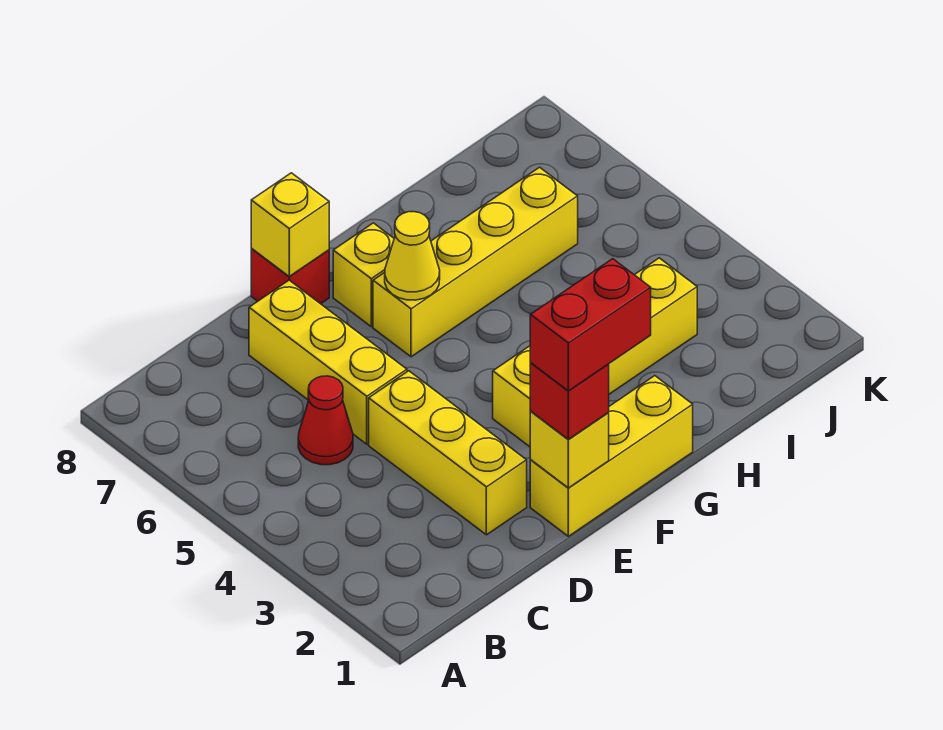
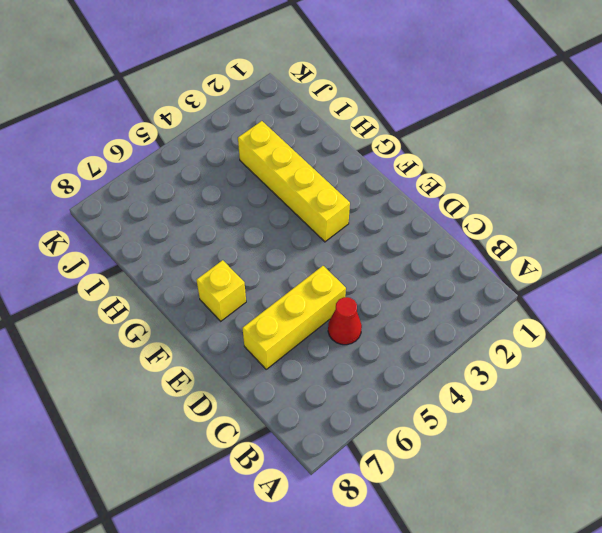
none -> yellow brick D2:D4 level 1
none -> yellow brick E1:G1 level 1
none -> red brick E8 level 1

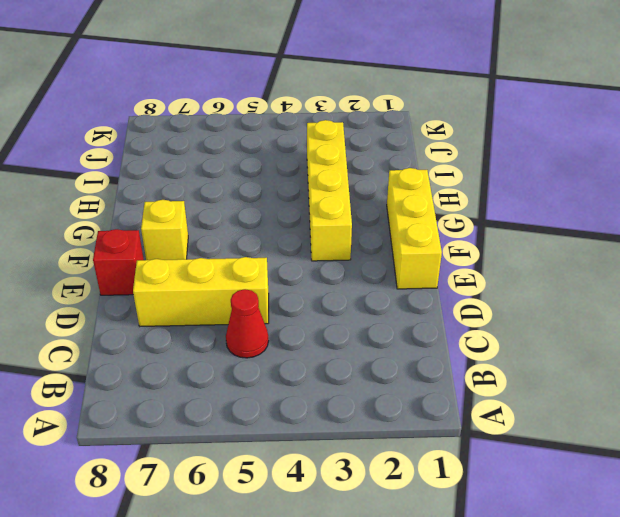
none -> yellow brick D2:D4 level 1
none -> yellow brick F6:I6 level 1
none -> yellow brick E1 level 2

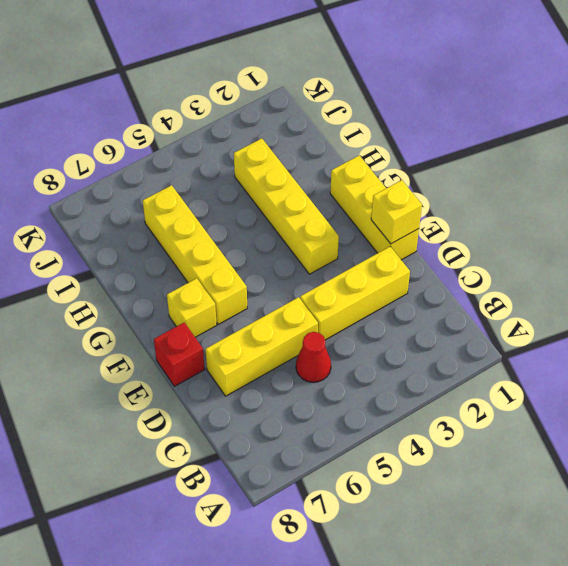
none -> yellow brick E8 level 2
none -> yellow cone F6 level 2
none -> red brick E1 level 3

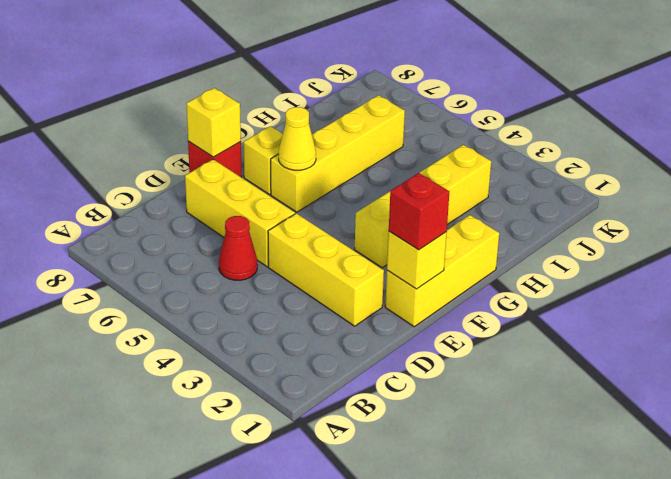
none -> red brick E1:F1 level 4

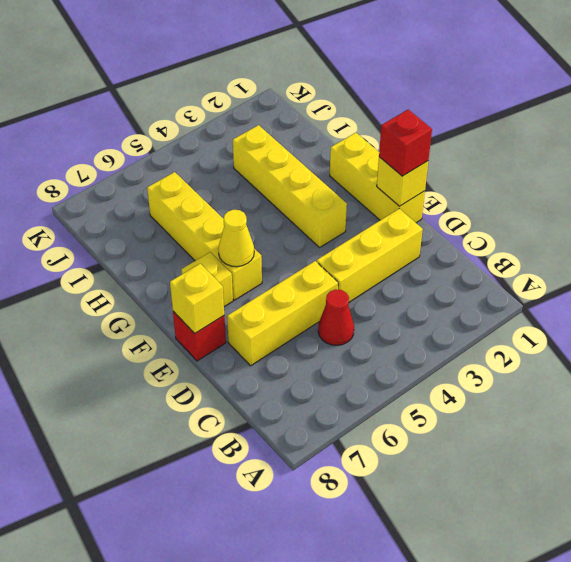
none -> red brick E1:F1 level 4

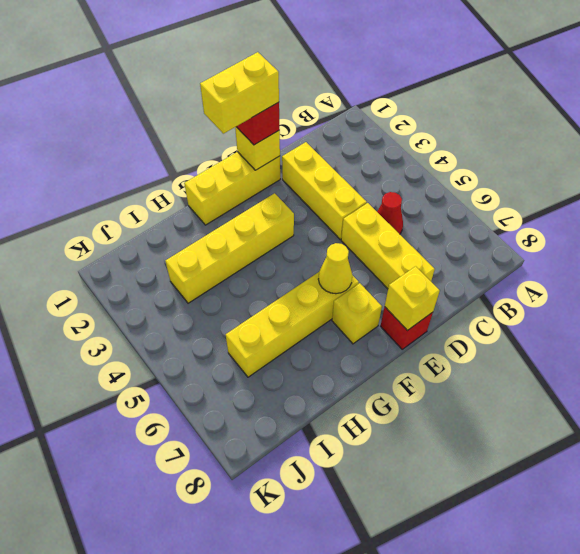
yellow brick E1:F1 level 4 -> red brick E1:F1 level 4

